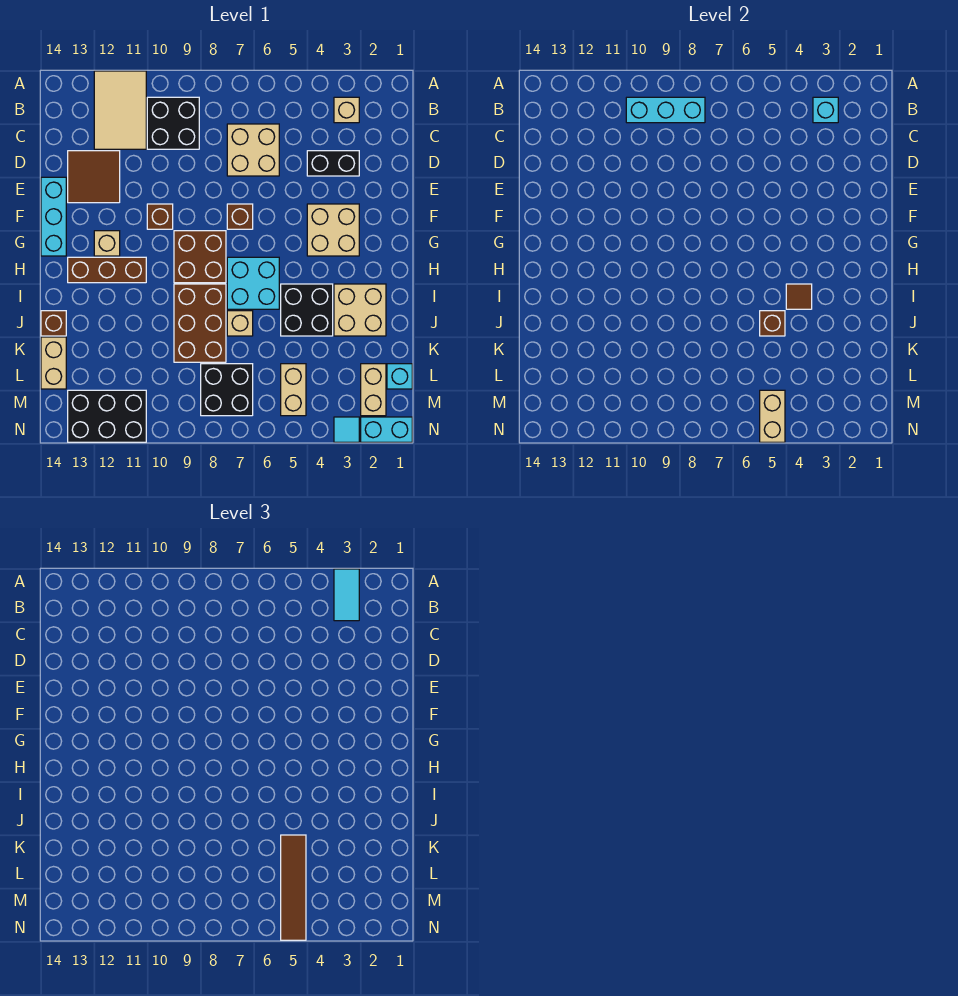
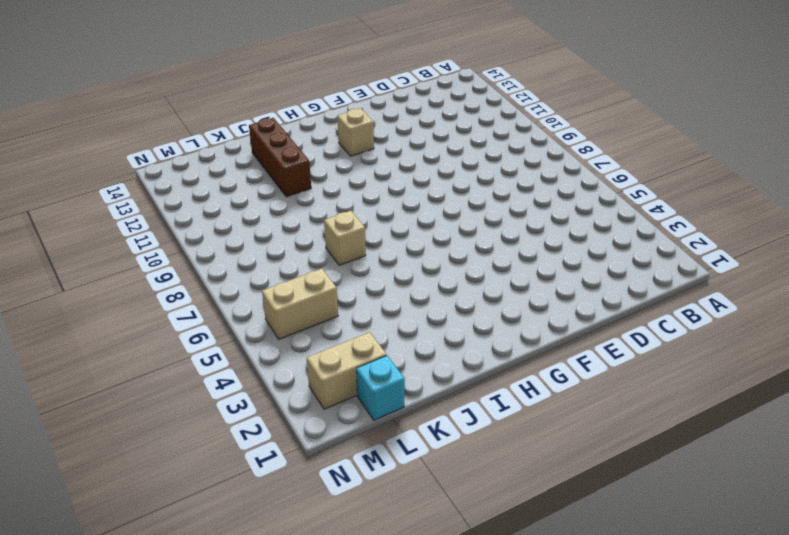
brown brick J11:J13 level 1 -> brown brick H11:H13 level 1
none -> tan tile A11:C12 level 1
none -> tan brick B3 level 1
none -> black brick B9:C10 level 1
none -> tan brick C6:D7 level 1

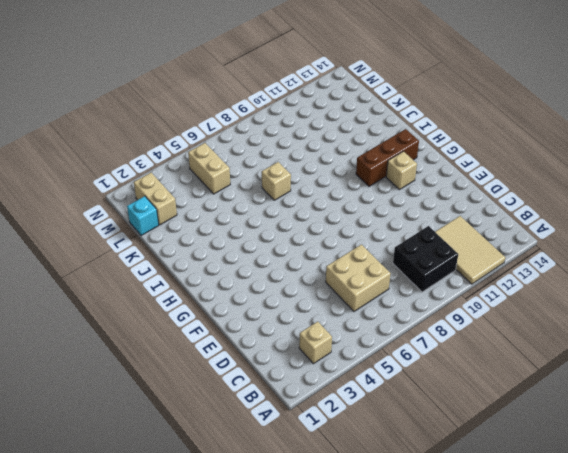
none -> black brick D3:D4 level 1
none -> brown tile D12:E13 level 1
none -> cyan brick E14:G14 level 1
none -> tan brick F3:G4 level 1

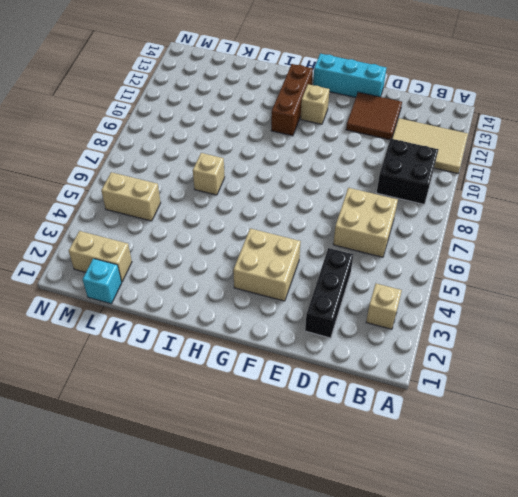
black brick D2:D4 level 1 -> black brick D3:D4 level 1
none -> brown brick F7 level 1
none -> brown brick F10 level 1
none -> brown brick G8:H9 level 1
none -> cyan brick H6:I7 level 1

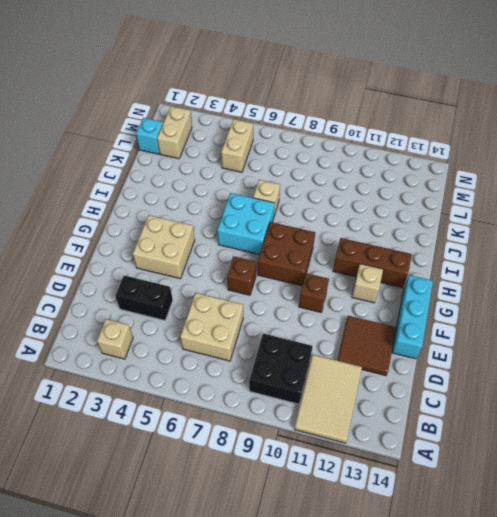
none -> tan brick I2:J3 level 1
none -> black brick I4:J5 level 1
none -> brown brick I8:K9 level 1
none -> brown brick J14 level 1

